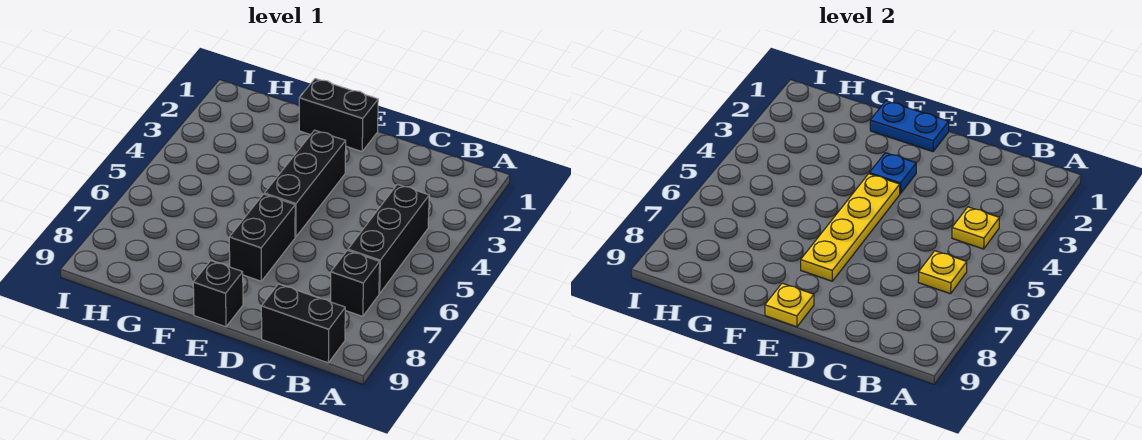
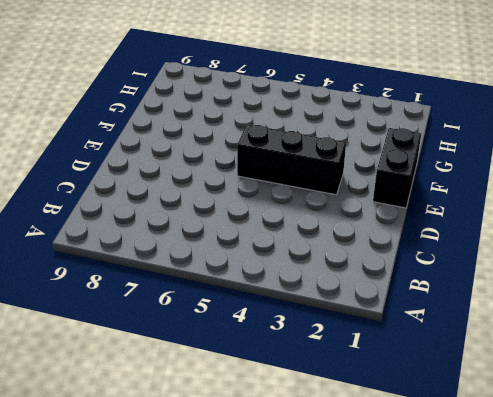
none -> black brick B4:B6 level 1
none -> black brick B7 level 1
none -> black brick B9:C9 level 1

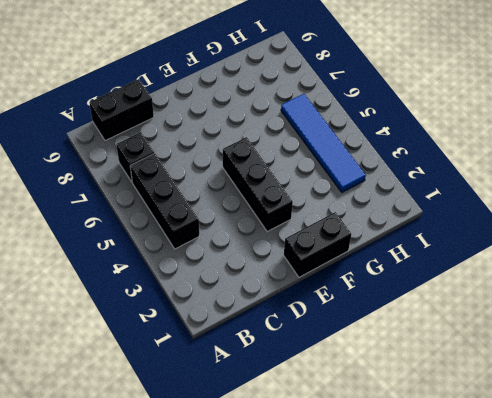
blue tile H3:H6 level 1 -> none
none -> black brick E6:E7 level 1
none -> black brick E9 level 1
none -> yellow plate B4 level 2

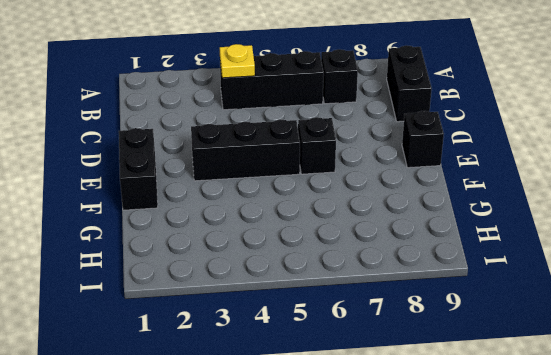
black brick E6 level 1 -> black brick E6:E7 level 1
none -> yellow plate B6 level 2
none -> blue plate E1:F1 level 2
none -> blue plate E3 level 2

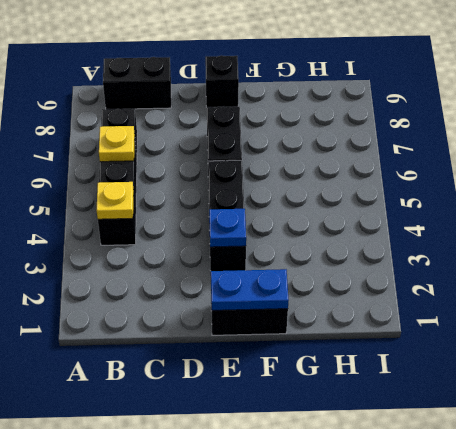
none -> yellow plate E4:E7 level 2
none -> yellow plate E9 level 2

